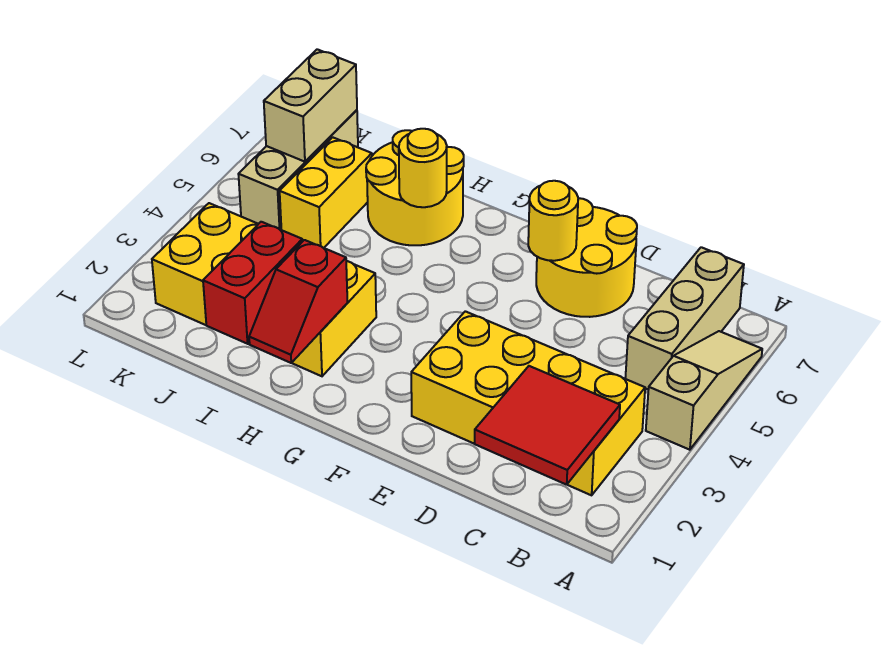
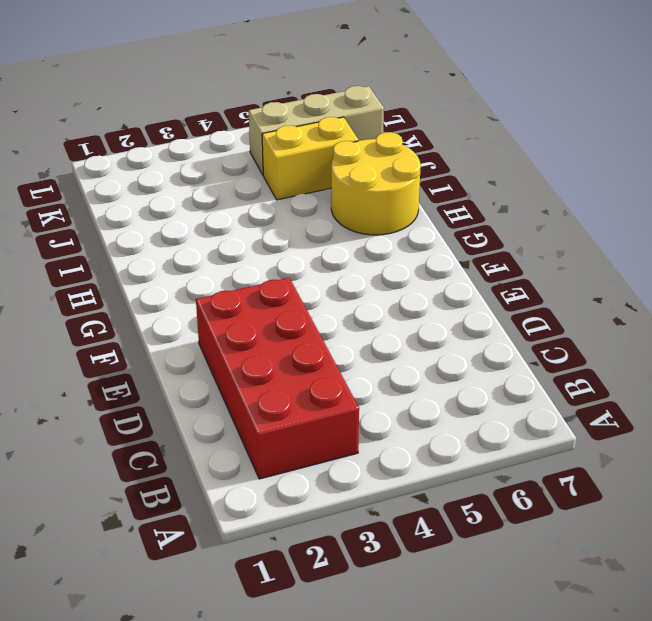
red brick B2:E3 level 1 -> yellow brick B2:E3 level 1
none -> tan slope A4:A6 level 1 top 4
none -> tan brick B5:B7 level 1
none -> yellow round brick D6:E7 level 1

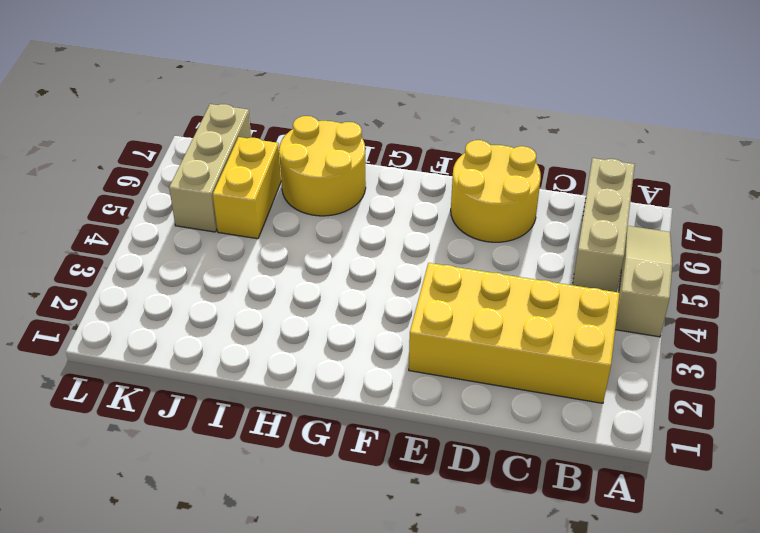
none -> yellow brick H2:K3 level 1
none -> red tile B1:C2 level 2
none -> yellow round brick E6 level 2

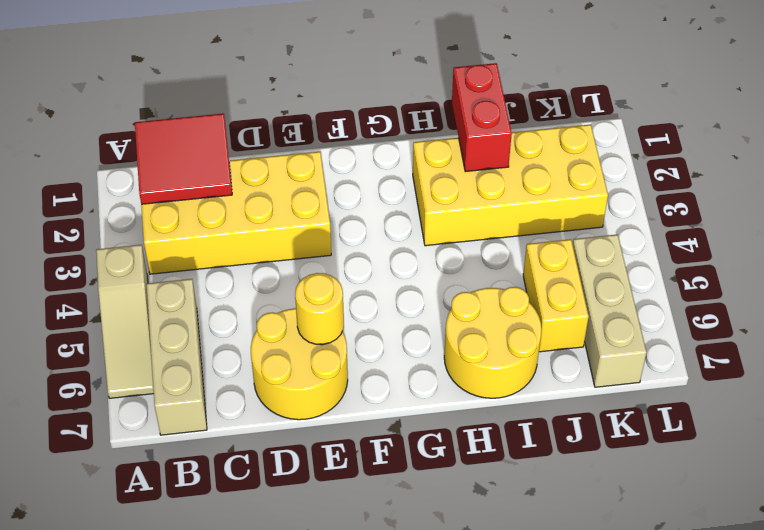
none -> red slope H1:H2 level 2 top 2
none -> yellow round brick H6 level 2
none -> tan brick K6:K7 level 2

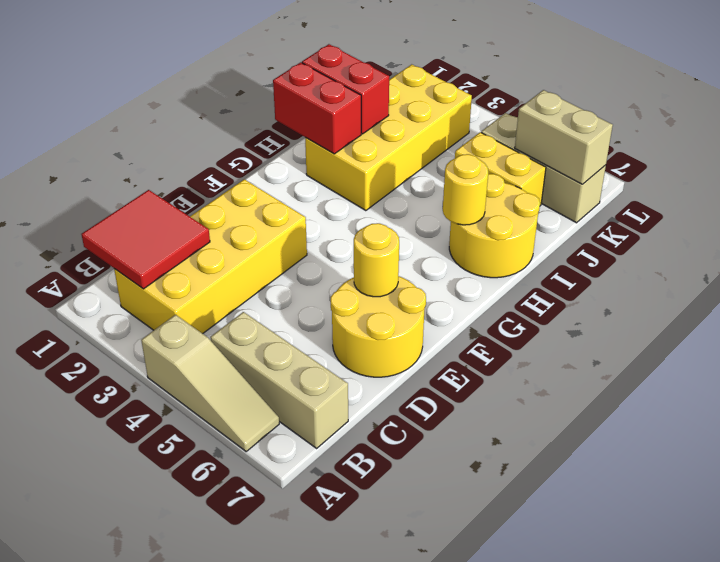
red brick H1:H2 level 2 -> red slope H1:H2 level 2 top 2

